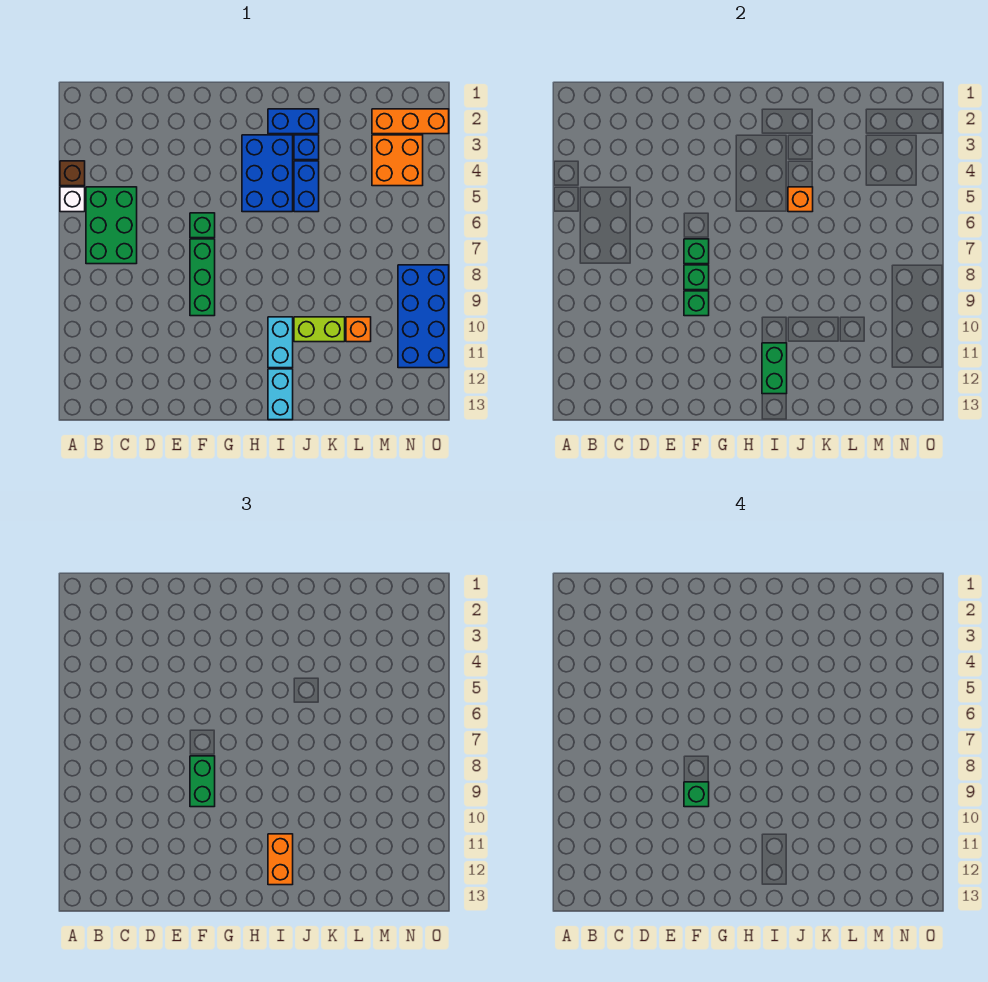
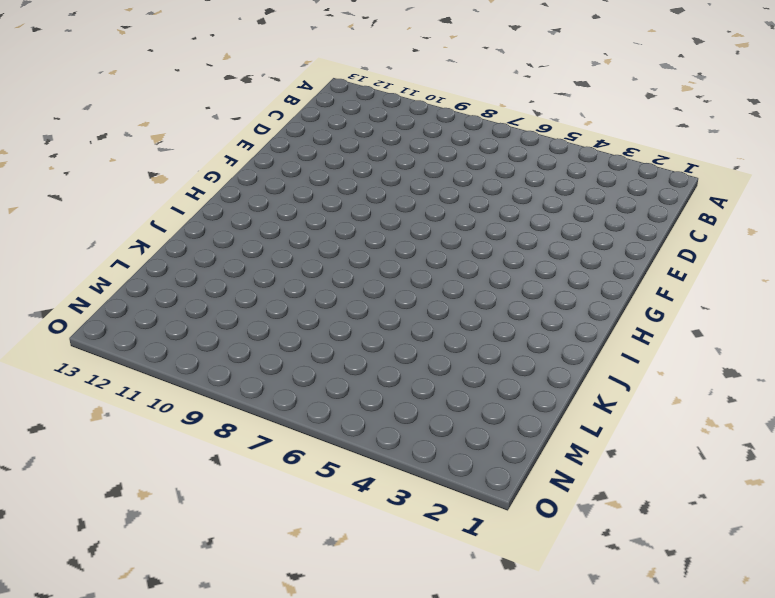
none -> brown brick A4 level 1
none -> white brick A5 level 1
none -> green brick B5:C7 level 1

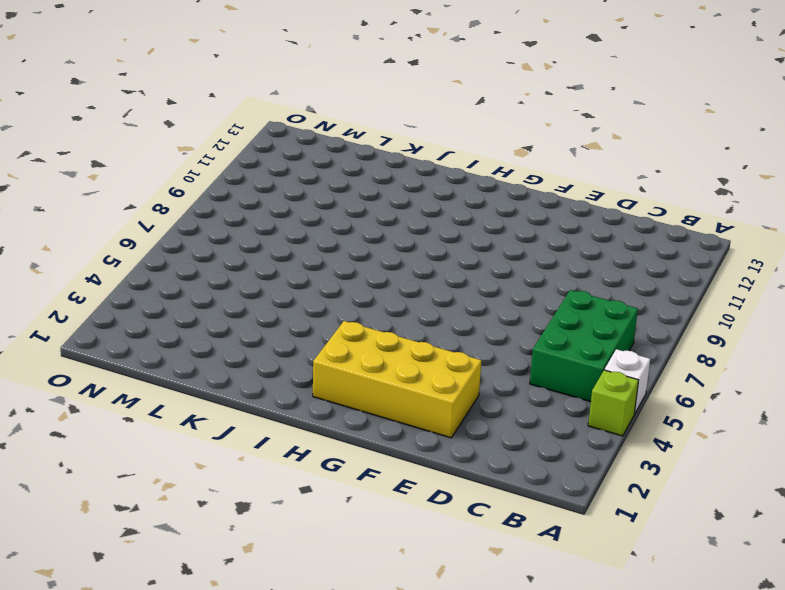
lime brick A4 level 1 -> brown brick A4 level 1
yellow brick E2:H3 level 1 -> blue brick H3:I5 level 1
none -> green brick F6 level 1
none -> green brick F7:F9 level 1
none -> blue brick I2:J2 level 1

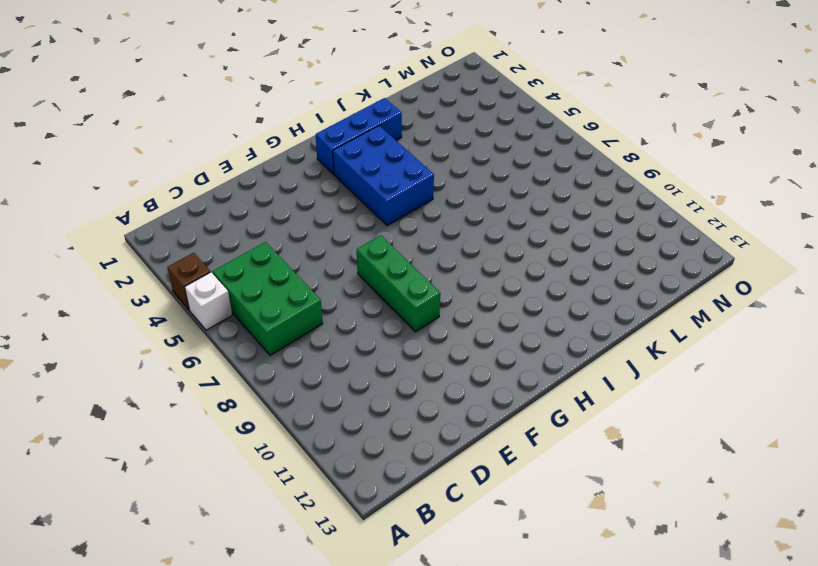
blue brick H2:J2 level 1 -> blue brick I2:J2 level 1
none -> green brick F6 level 1
none -> cyan brick I10:I11 level 1
none -> cyan brick I12:I13 level 1

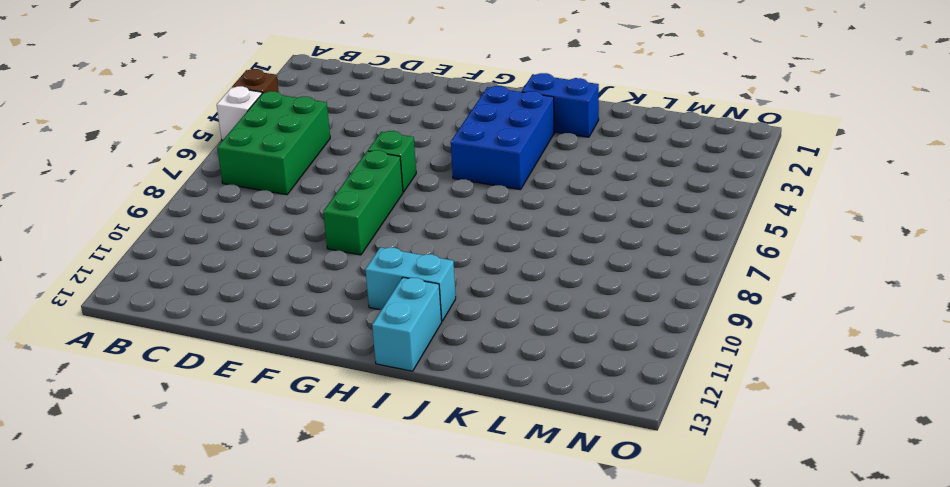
cyan brick H11:I11 level 1 -> cyan brick I10:I11 level 1
none -> blue brick J3 level 1
none -> blue brick J4:J5 level 1
none -> lime brick J10:K10 level 1

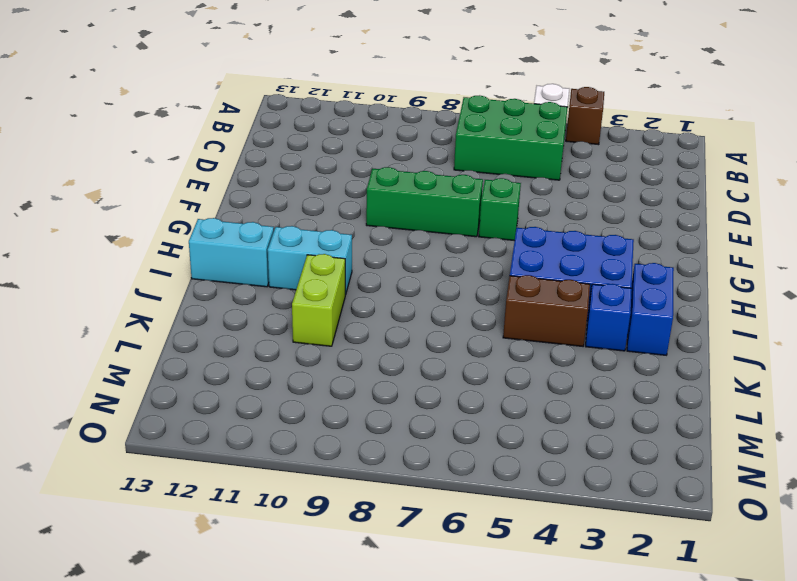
brown brick J4:J5 level 1 -> blue brick J4:J5 level 1
none -> orange brick L10 level 1
none -> orange brick M2:O2 level 1
none -> orange brick M3:N4 level 1

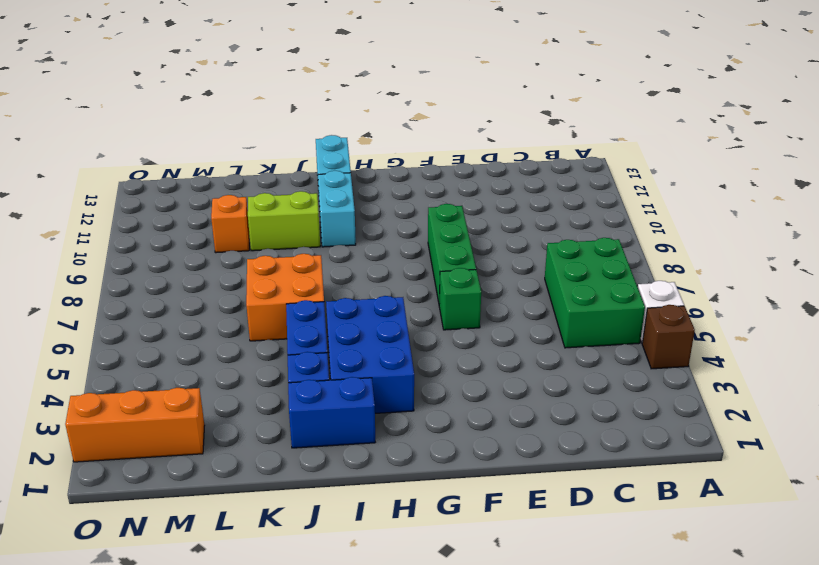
orange brick J6:K7 level 1 -> orange brick M3:N4 level 1
none -> blue brick N8:O11 level 1
none -> green brick F7 level 2
none -> green brick F8 level 2

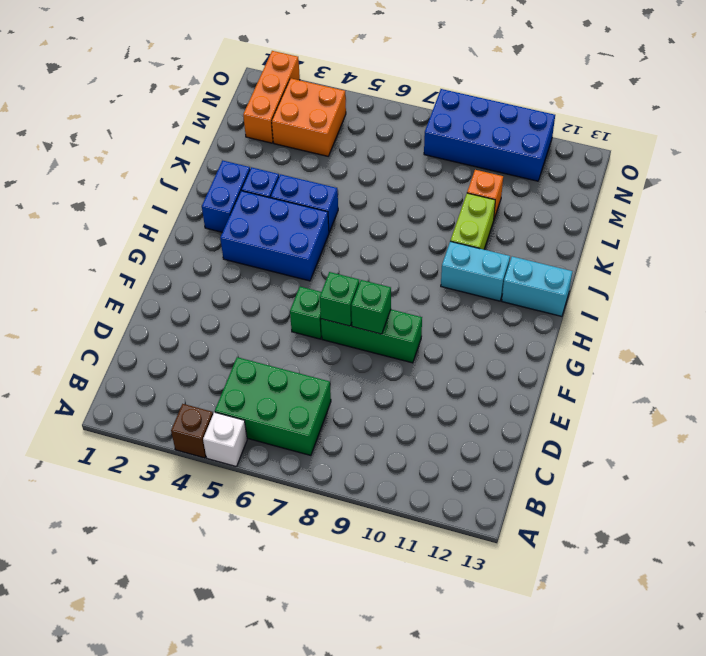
none -> green brick F9 level 2
none -> green brick I11:I12 level 2
none -> orange brick J5 level 2

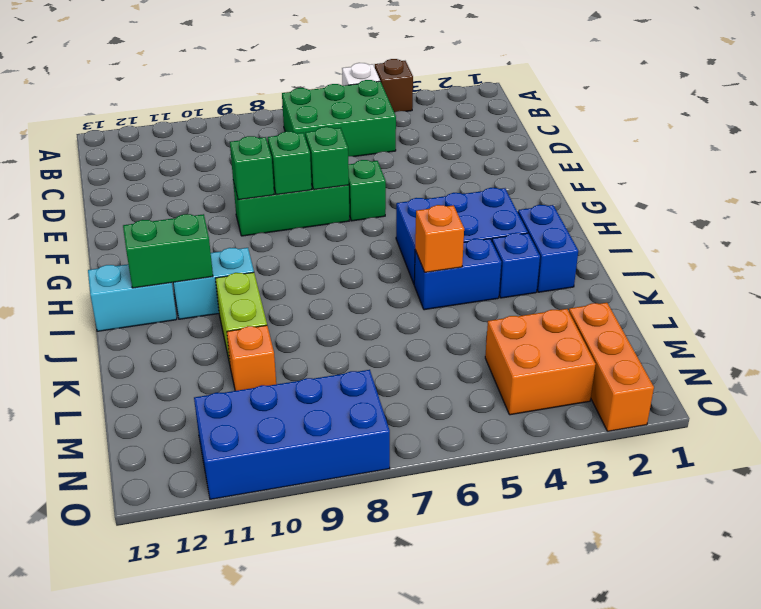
none -> green brick F8:F9 level 3
none -> orange brick I11:I12 level 3
none -> green brick F9 level 4

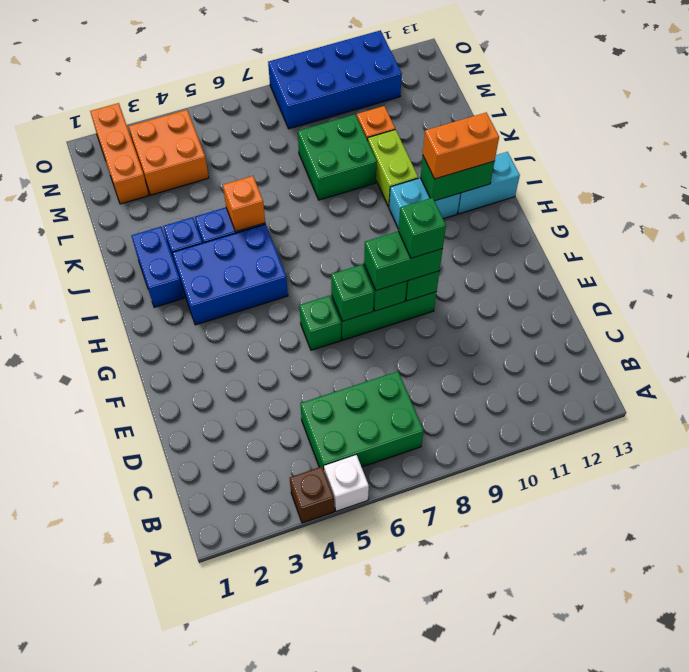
green brick K8:L9 level 1 -> none

